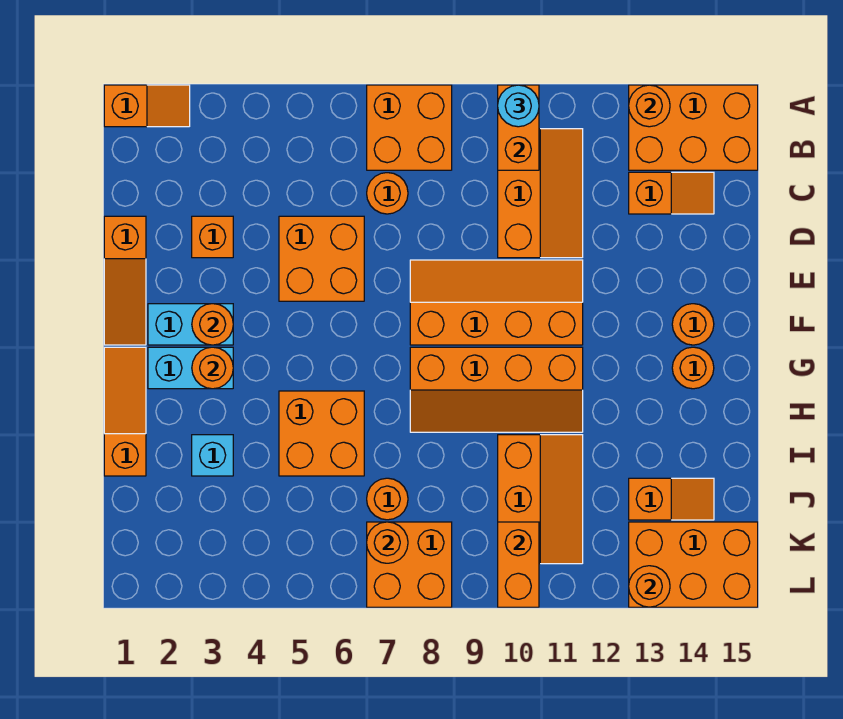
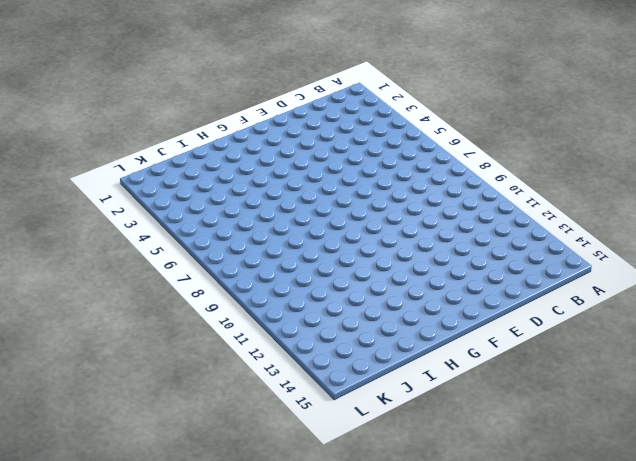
none -> orange slope A1:A2 level 1 top 1
none -> orange brick A7:B8 level 1
none -> orange brick A13:B15 level 1
none -> orange slope B10:D11 level 1 top 10

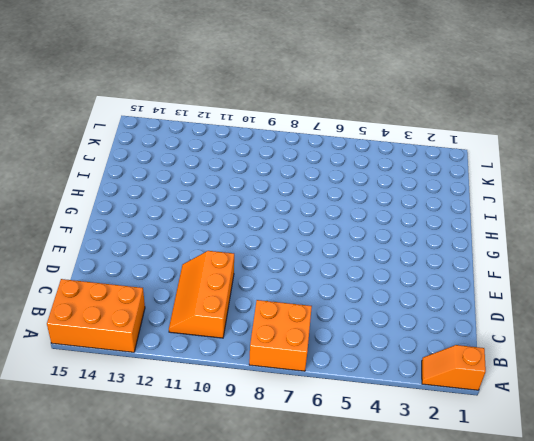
none -> orange round brick C7 level 1
none -> orange slope C13:C14 level 1 top 13
none -> orange slope D1:F1 level 1 top D
none -> orange brick D3 level 1

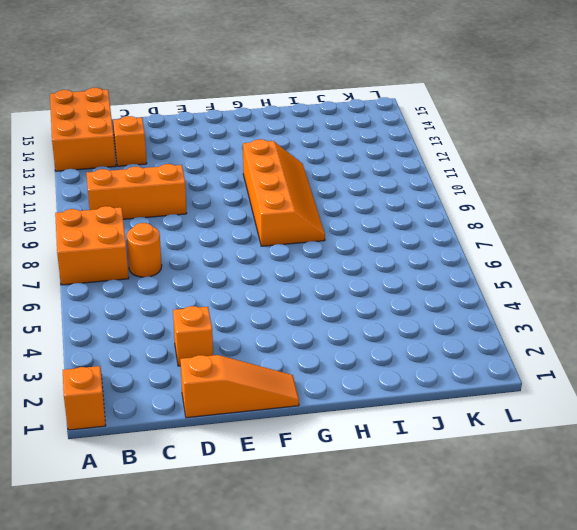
none -> orange brick D5:E6 level 1
none -> orange slope E8:F11 level 1 top F
none -> cyan brick F2:F3 level 1
none -> orange round brick F14 level 1

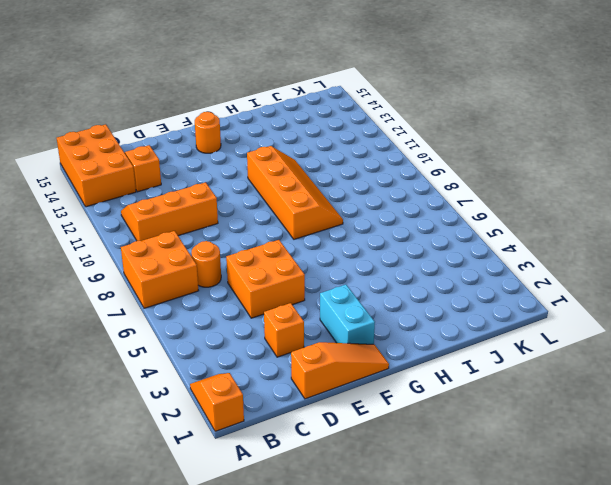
none -> orange slope E8:F11 level 1 top F
none -> orange slope G1:I1 level 1 top I
none -> cyan brick G2:G3 level 1
none -> orange round brick G14 level 1

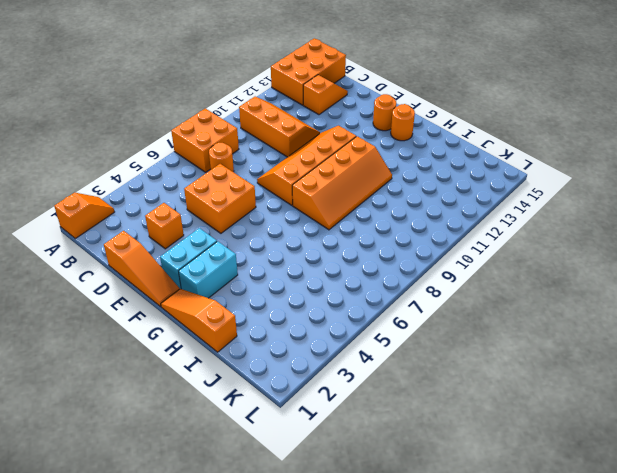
none -> orange brick H5:I6 level 1
none -> cyan brick I3 level 1
none -> orange slope I10:K11 level 1 top 10
none -> orange round brick J7 level 1

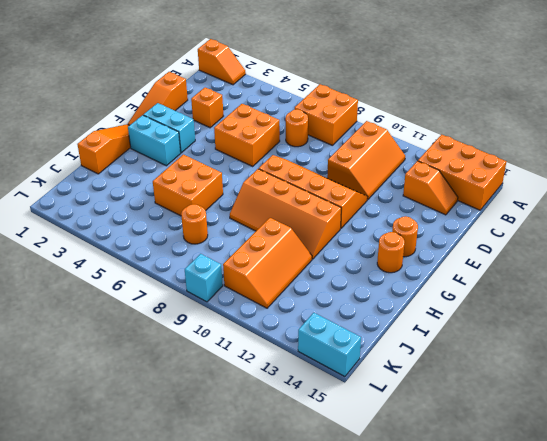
cyan brick L9 level 1 -> cyan brick I3 level 1
cyan brick L14:L15 level 1 -> orange brick K13:L15 level 1
none -> orange slope J13:J14 level 1 top 13
none -> orange brick K7:L8 level 1
none -> orange brick A10:B10 level 2
none -> orange round brick A13 level 2

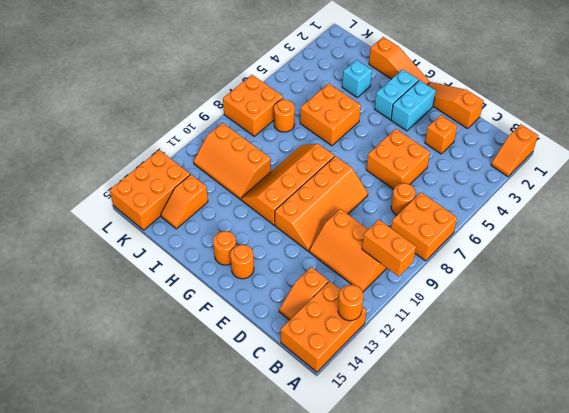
none -> orange round brick F3 level 2
none -> orange round brick G3 level 2
none -> orange round brick K7 level 2
none -> orange brick K10:L10 level 2

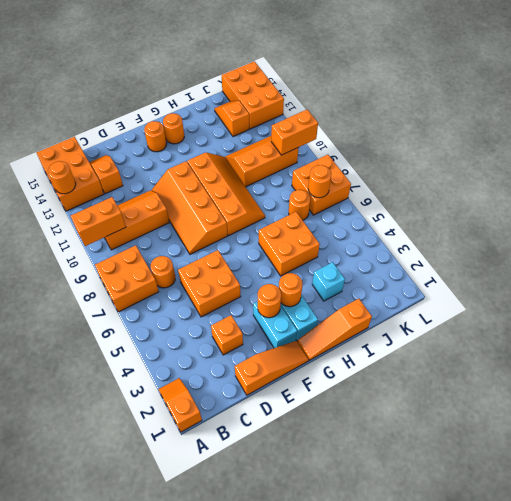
none -> orange round brick L13 level 2
none -> cyan round brick A10 level 3

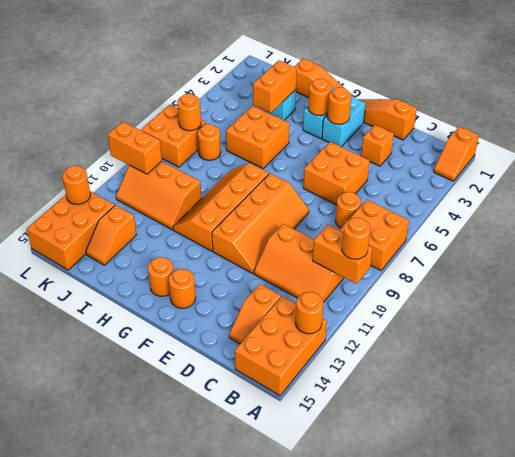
orange round brick A10 level 3 -> cyan round brick A10 level 3
orange brick I3:I4 level 2 -> none

